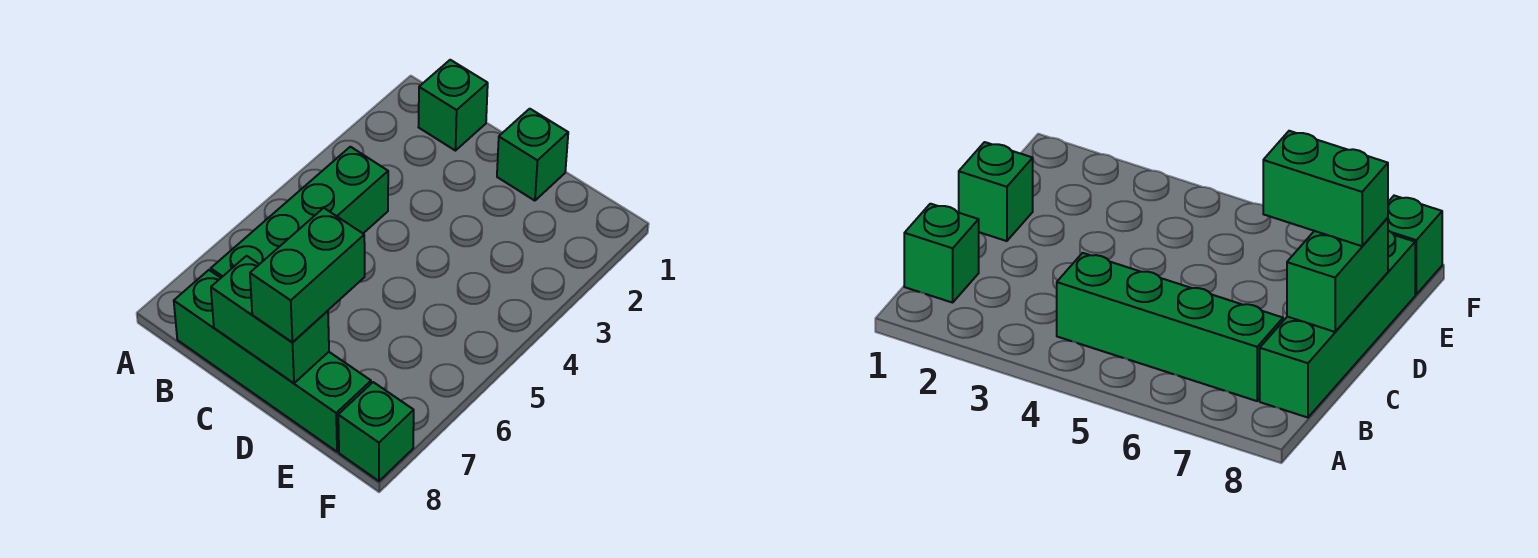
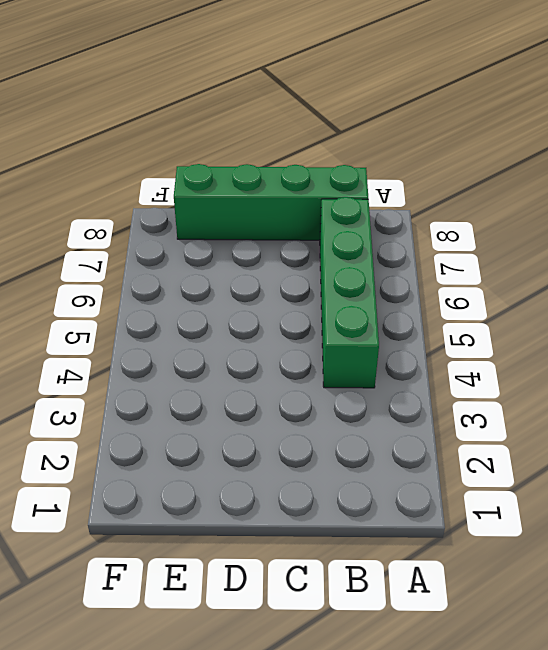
none -> green brick B1 level 1
none -> green brick D1 level 1

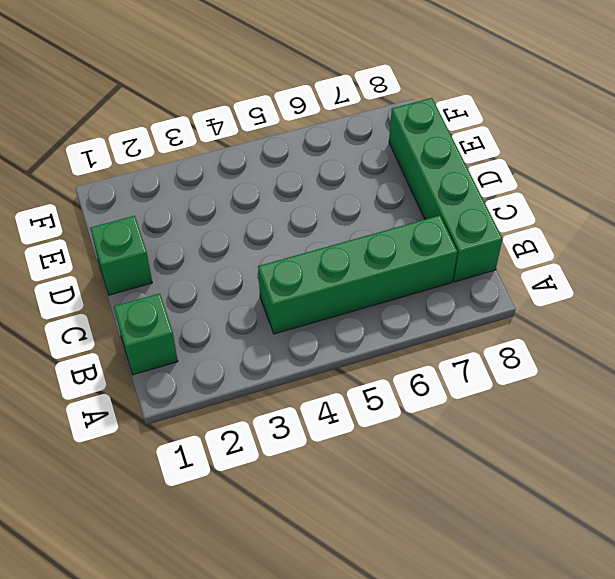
none -> green brick F8 level 1
none -> green brick C8:D8 level 2

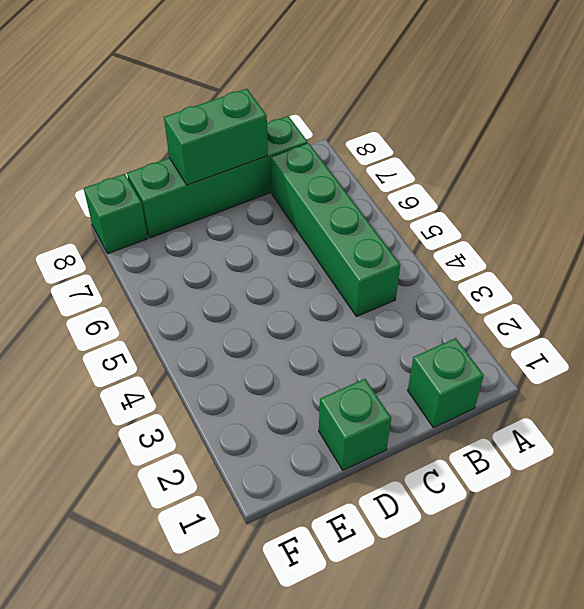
none -> green brick D7:D8 level 3

